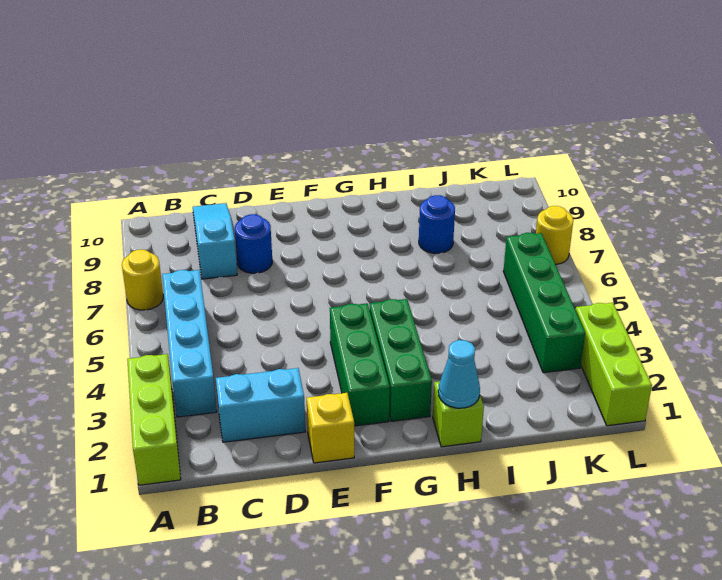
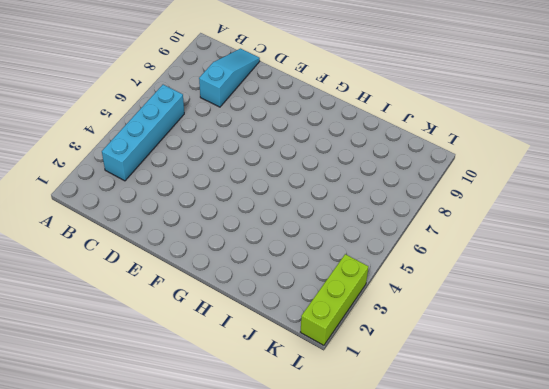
none -> lime brick A1:A3 level 1
none -> yellow round brick A7 level 1
none -> cyan brick C2:D2 level 1

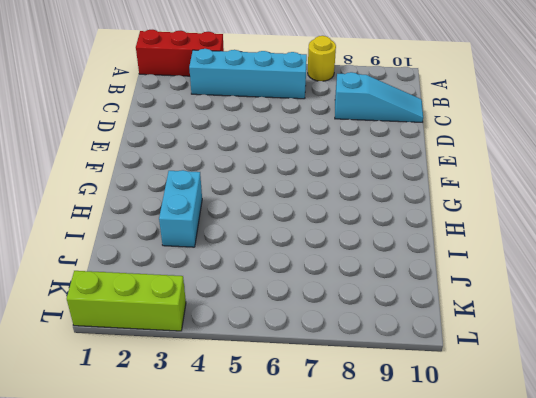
red brick A1:A3 level 1 -> lime brick A1:A3 level 1
cyan brick H3:I3 level 1 -> cyan brick C2:D2 level 1
none -> blue round brick D8 level 1
none -> yellow brick E1 level 1
none -> green brick F2:F4 level 1

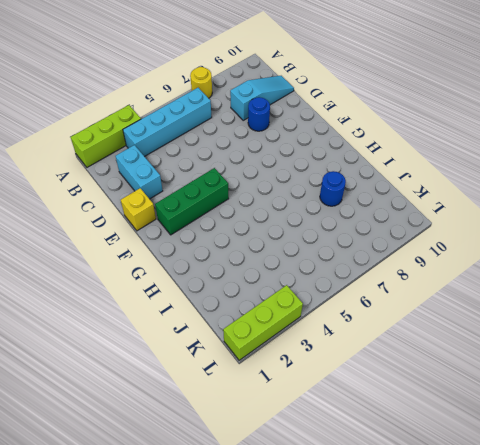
none -> green brick G2:G4 level 1
none -> lime brick H1 level 1
none -> green brick K3:K6 level 1

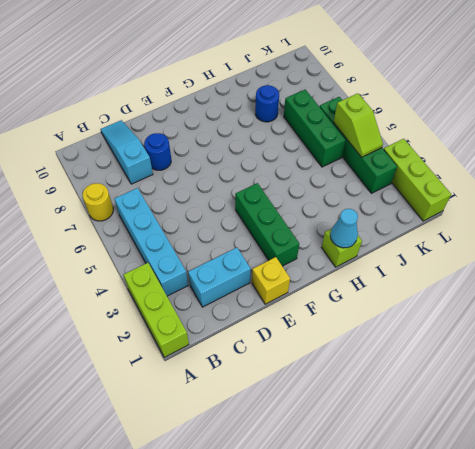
green brick J5:J7 level 1 -> green brick G2:G4 level 1
lime slope K4:K5 level 2 top 5 -> none
none -> yellow round brick L7 level 1

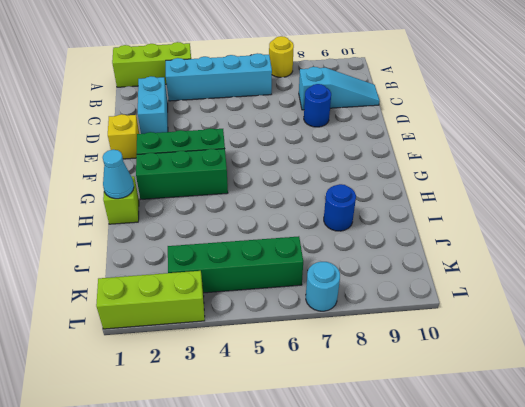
cyan round brick L7 level 1 -> yellow round brick L7 level 1

